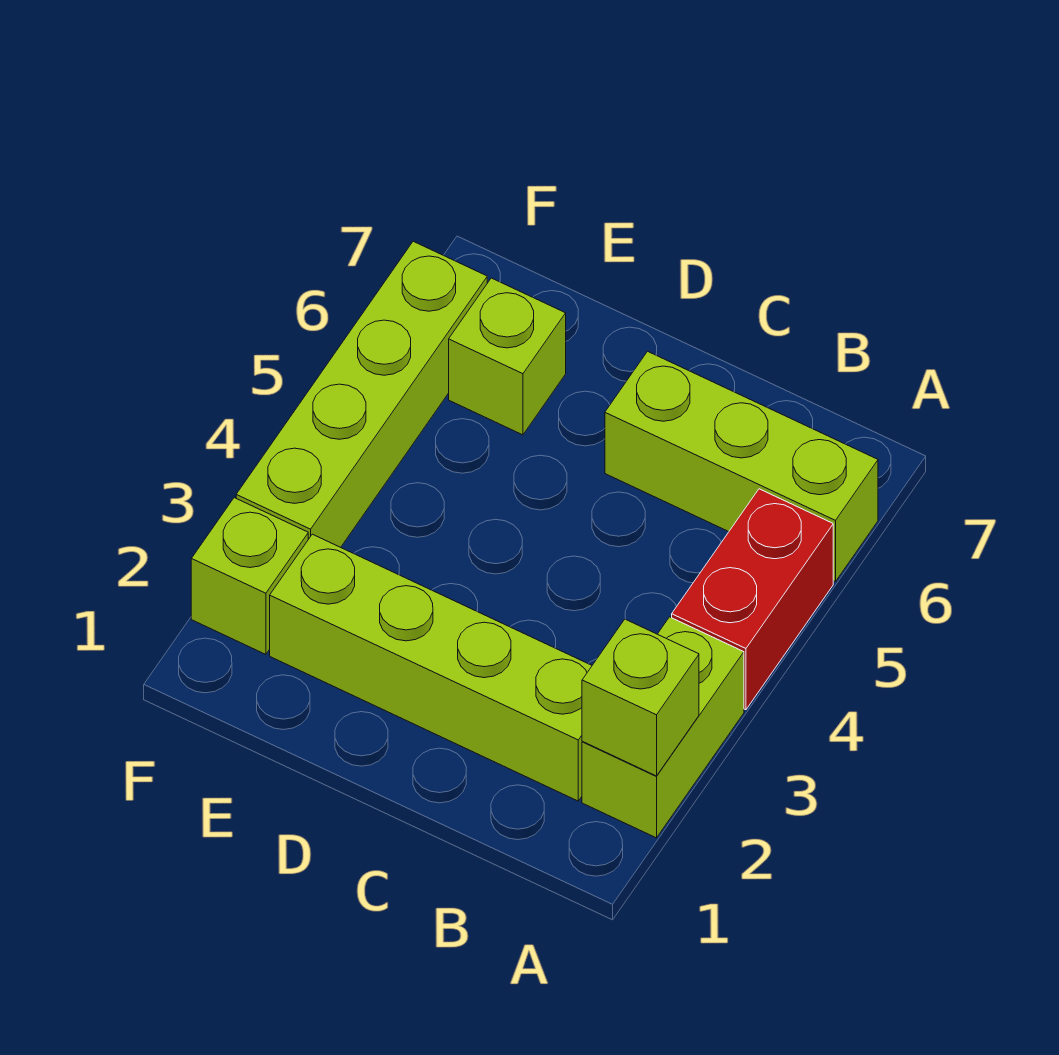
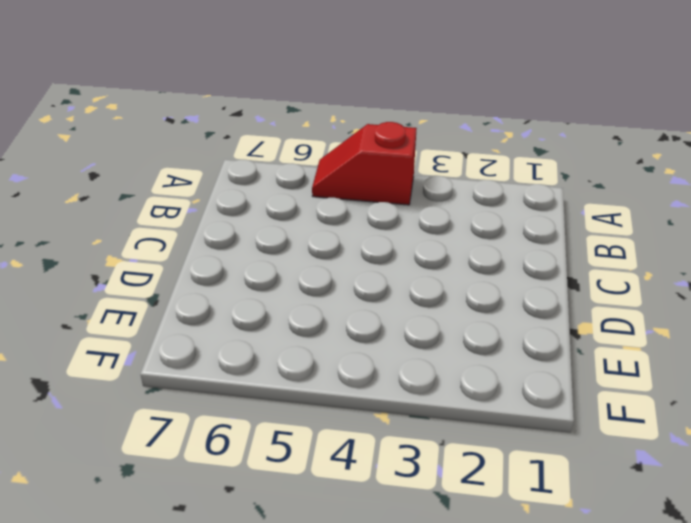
red slope A4:A5 level 1 top 4 -> red brick A4:A5 level 1
none -> lime brick A2:A3 level 1
none -> lime brick A6:C6 level 1

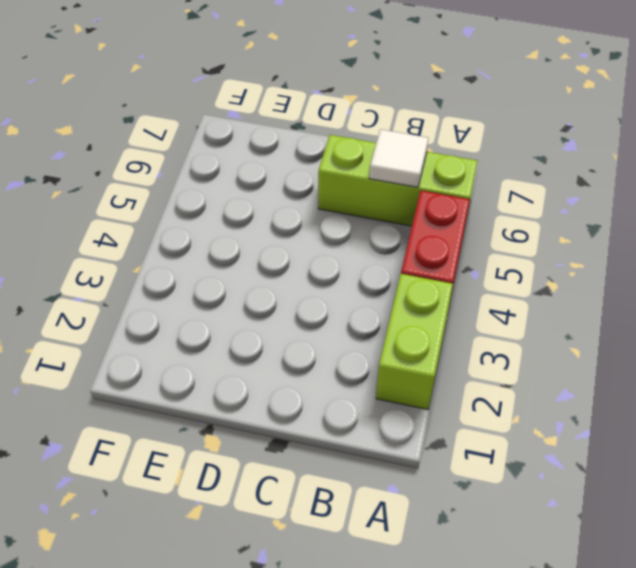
white tile B6 level 2 -> none
none -> lime brick B2:E2 level 1
none -> lime brick E6 level 1

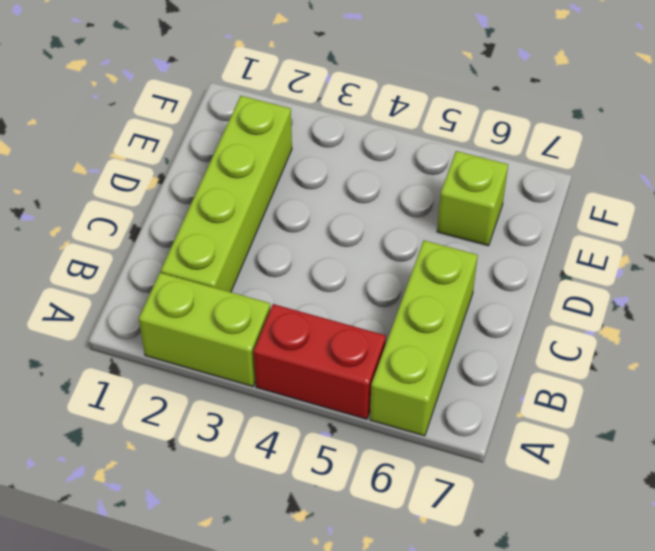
none -> lime brick F2 level 1
none -> lime brick F3:F6 level 1

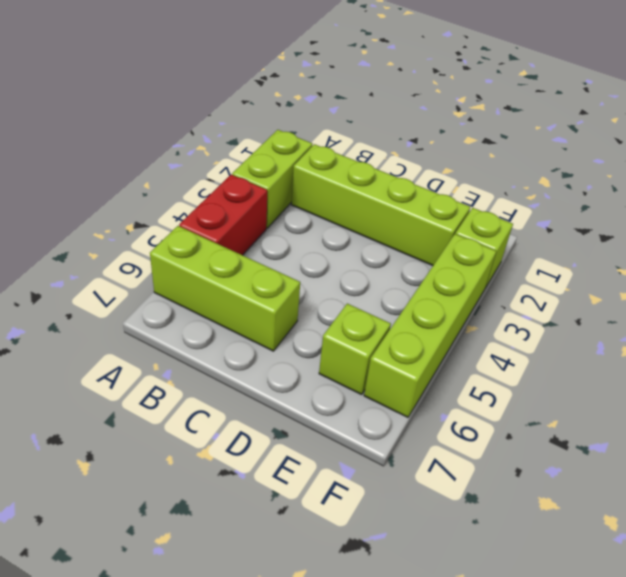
none -> lime brick A2 level 2

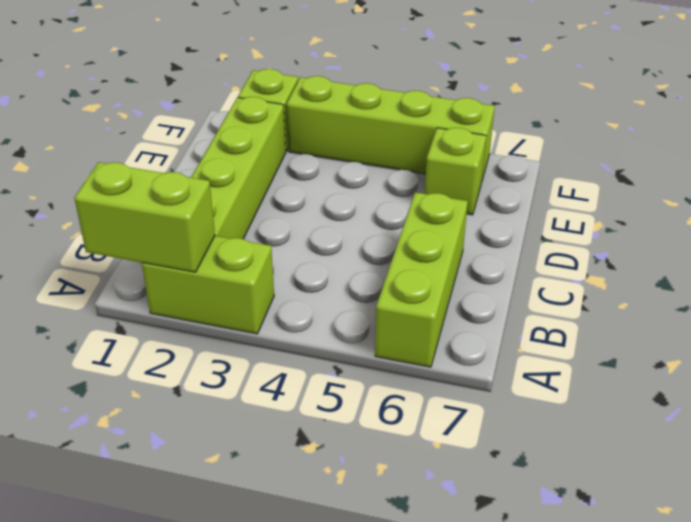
lime brick A1:A2 level 2 -> lime brick A2 level 2
none -> red brick A4:A5 level 1

